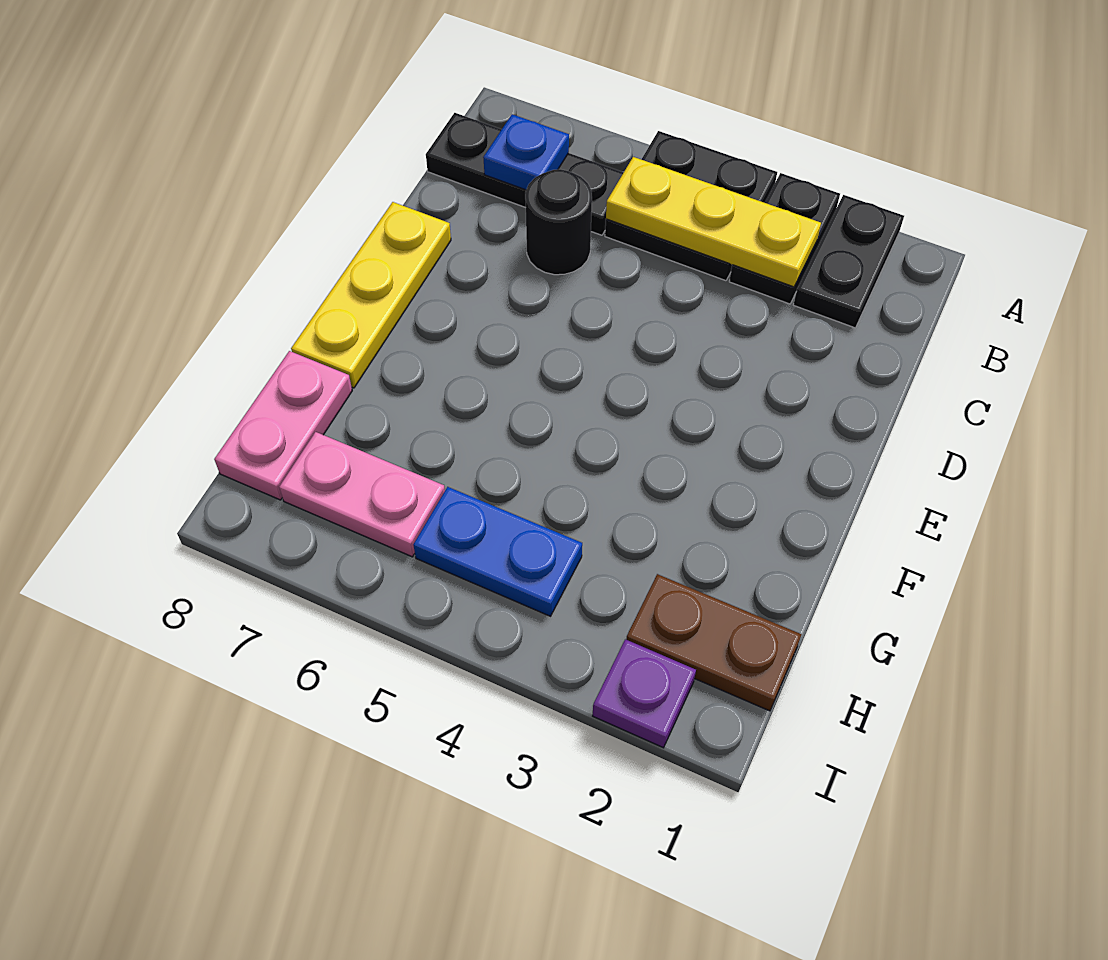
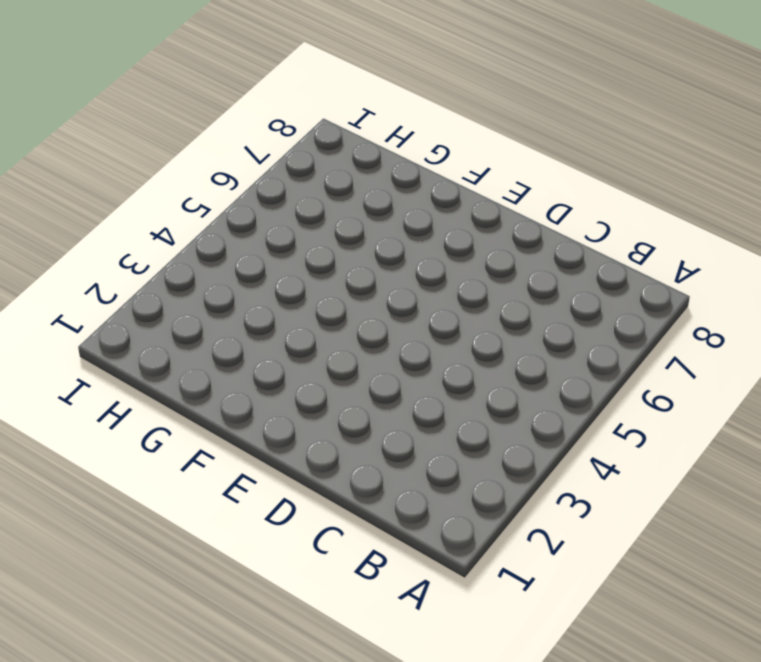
none -> black plate A2:B2 level 1
none -> black plate A3:B3 level 1
none -> black plate A4:B5 level 1

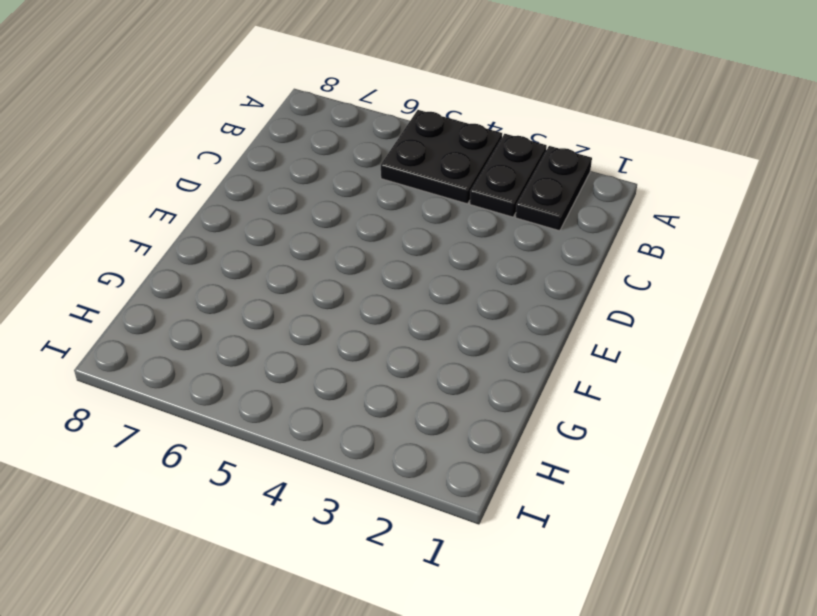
none -> black plate B6:B8 level 1
none -> black round brick C6 level 1
none -> yellow plate D8:F8 level 1

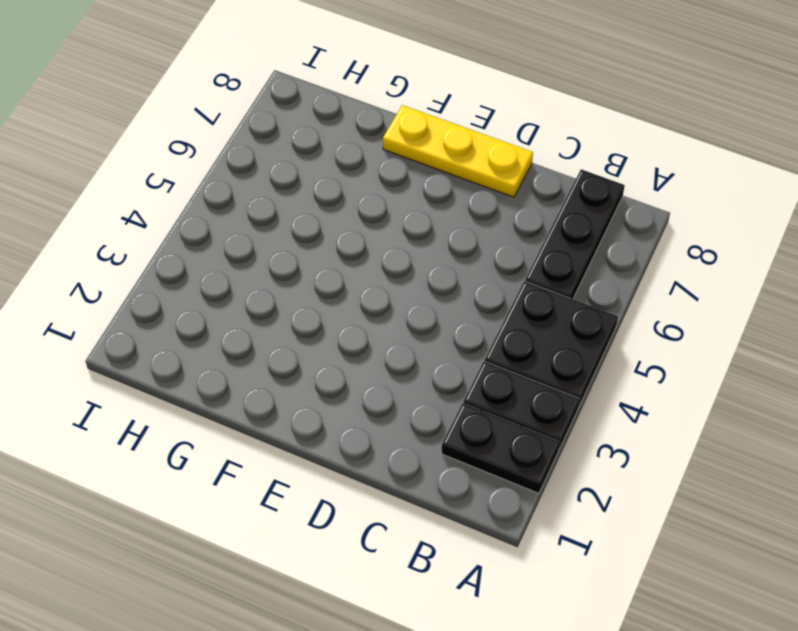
none -> black round brick C6 level 1
none -> pink plate G8:H8 level 1
none -> brown plate H1:H2 level 1

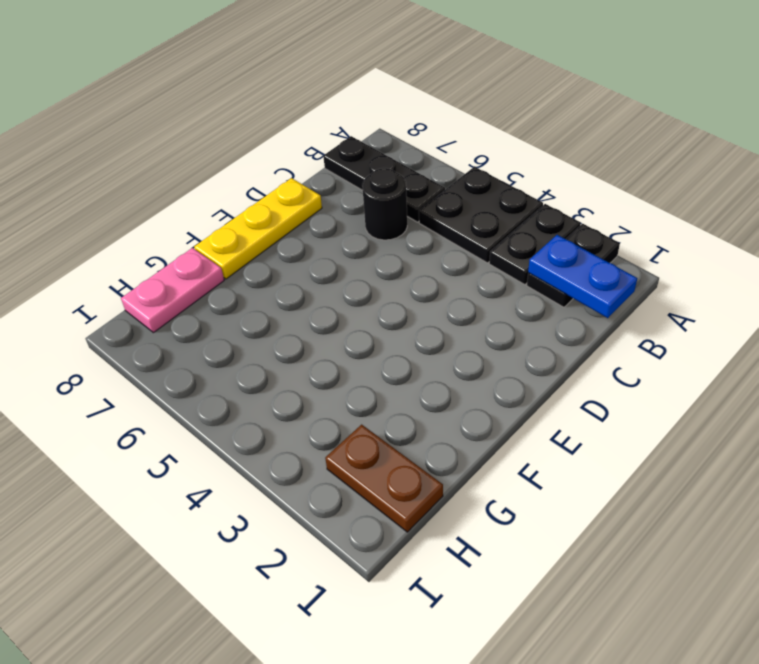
blue plate B1:B2 level 2 -> blue plate H4:H5 level 1
none -> pink plate H6:H7 level 1
none -> purple plate I2 level 1
none -> yellow plate B3:B5 level 2

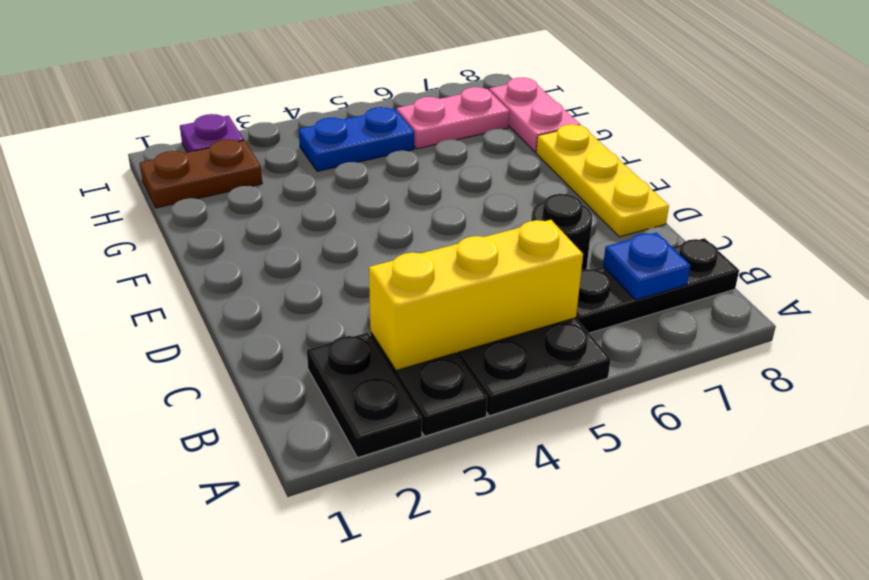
yellow brick B3:B5 level 2 -> yellow plate B3:B5 level 2

